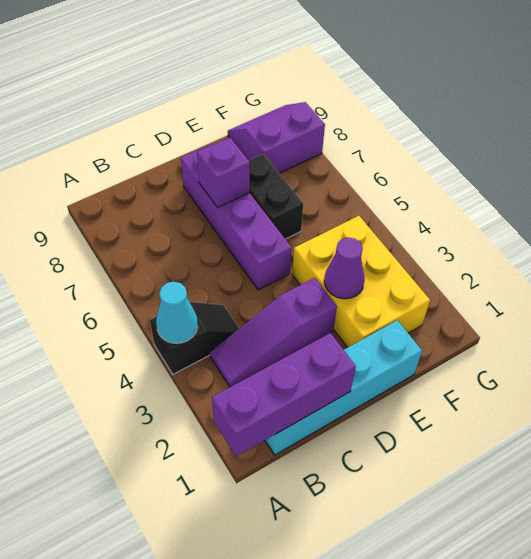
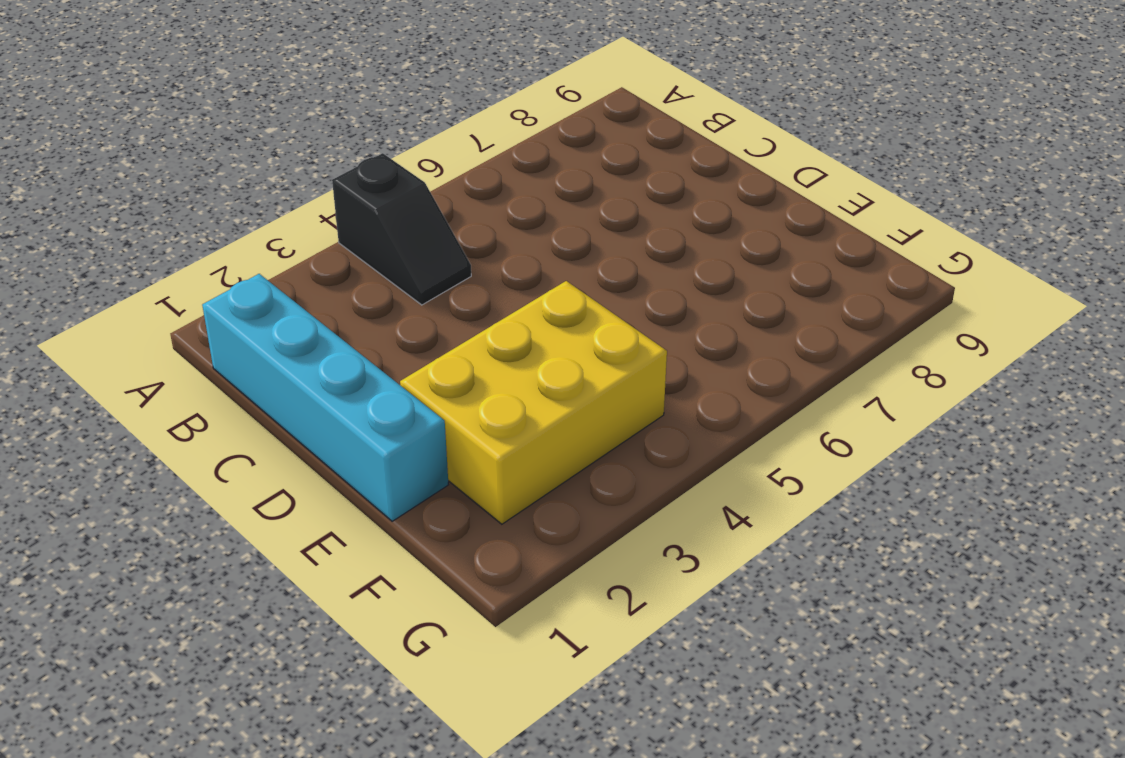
none -> purple slope B3:D3 level 1 top D
none -> purple brick D5:D8 level 1

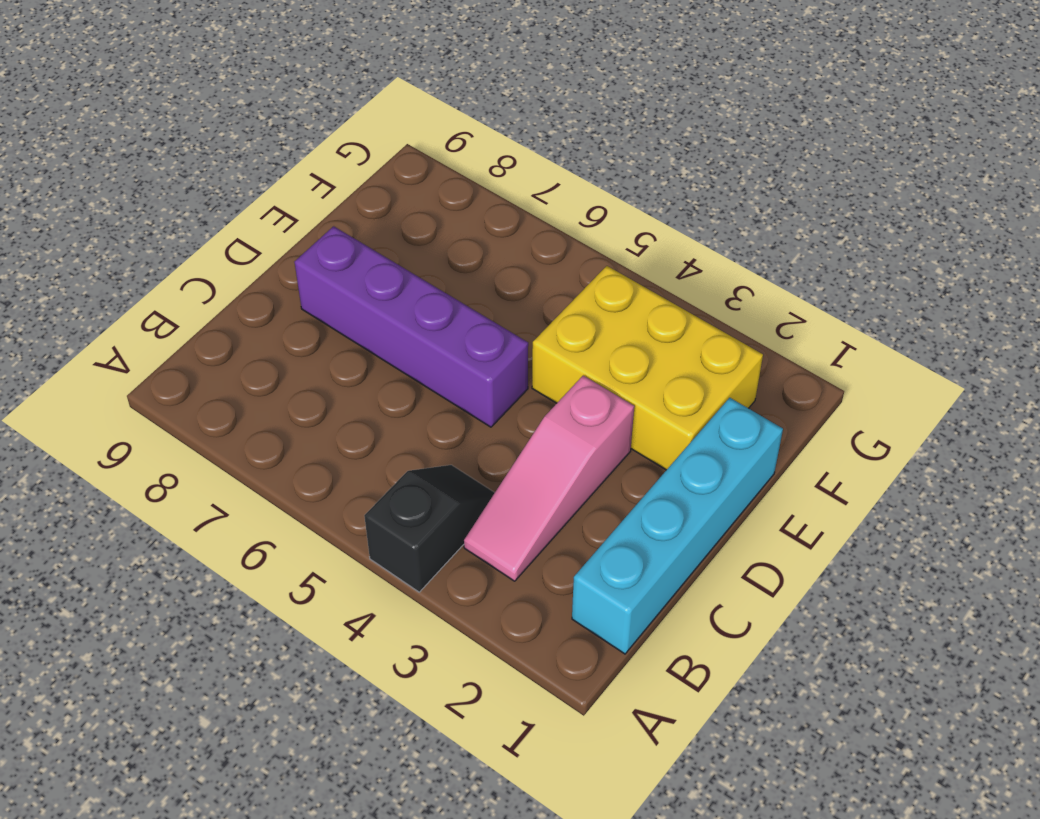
pink slope B3:D3 level 1 top D -> purple slope B3:D3 level 1 top D
none -> black brick E6:E7 level 1
none -> purple slope F8:G9 level 1 top 8

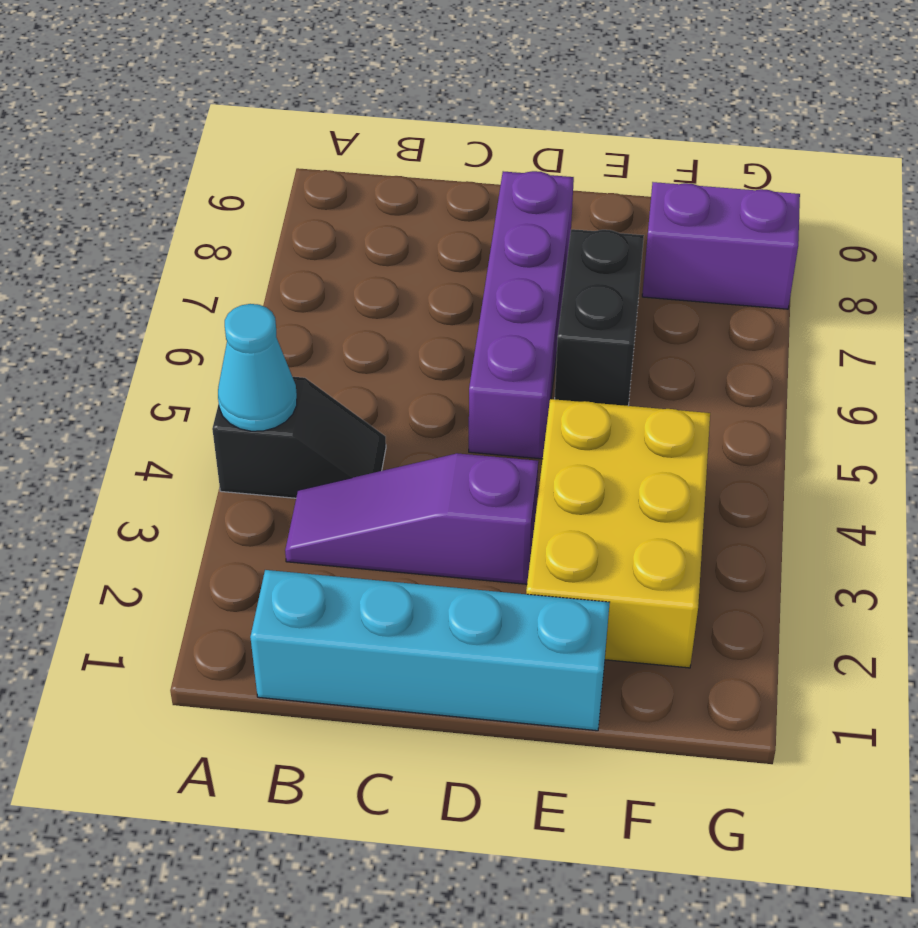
none -> purple brick A1:C1 level 2
none -> purple brick D7 level 2

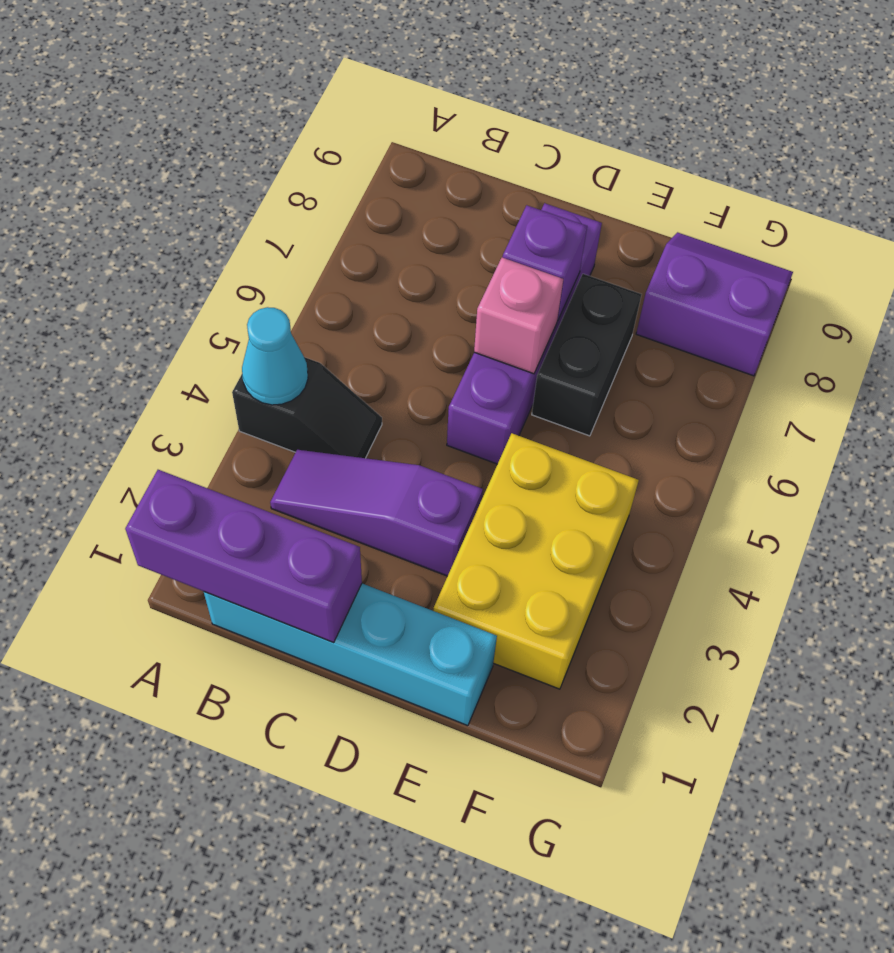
pink brick D6 level 2 -> none
none -> purple cone E3 level 2

